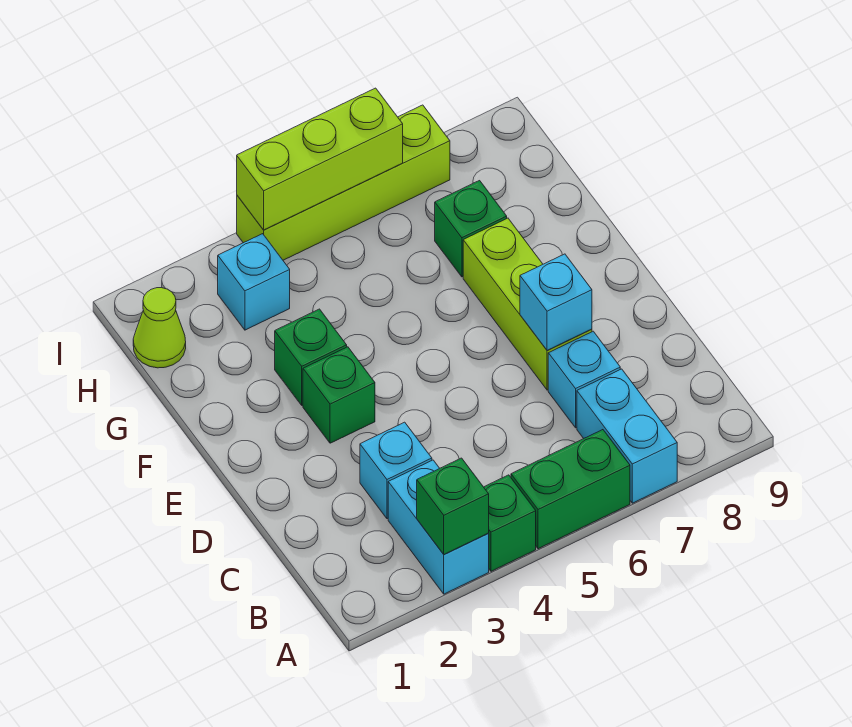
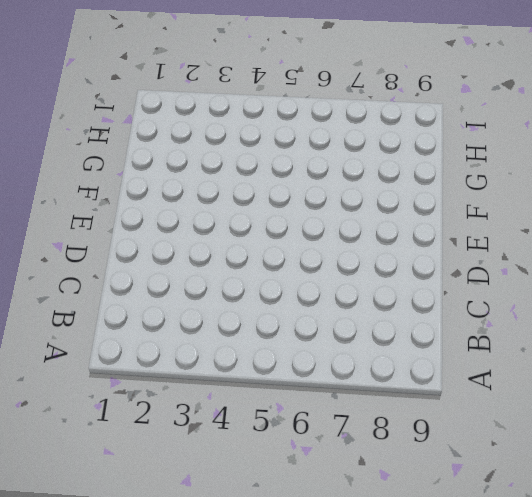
none -> cyan brick A3:B3 level 1
none -> green brick A4 level 1
none -> green brick A5:A6 level 1

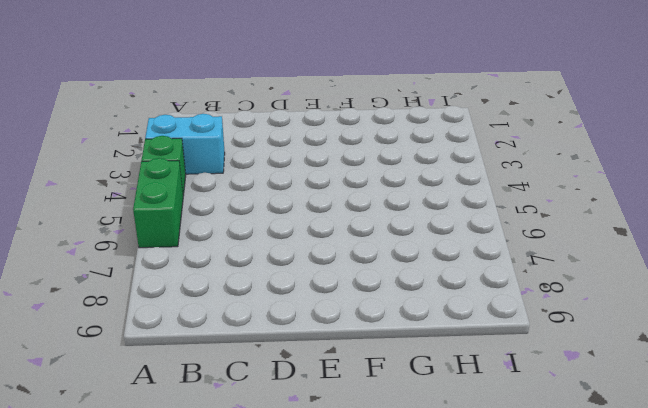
none -> cyan brick A7:B7 level 1
none -> cyan brick C3 level 1
none -> cyan brick C7 level 1

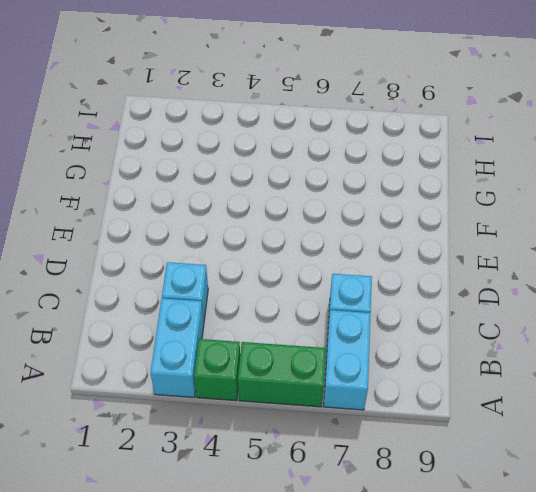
none -> lime brick D7:F7 level 1
none -> green brick E3 level 1
none -> green brick F3 level 1

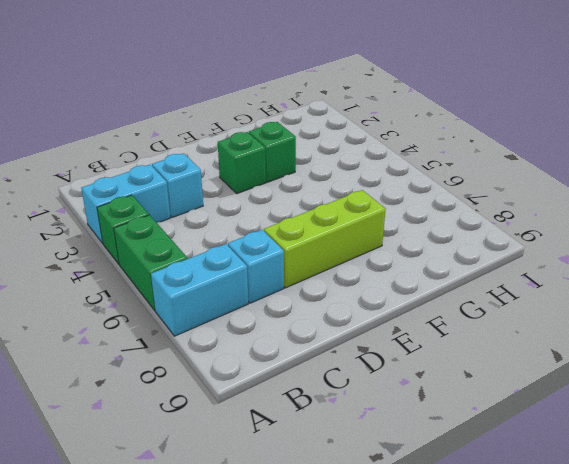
none -> green brick G7 level 1
none -> lime cone H1 level 1
none -> cyan brick H3 level 1

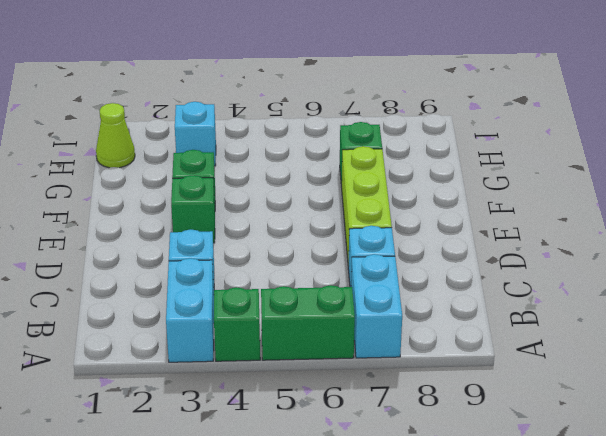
none -> lime brick I4:I7 level 1
none -> green brick A3 level 2
none -> cyan brick D7 level 2

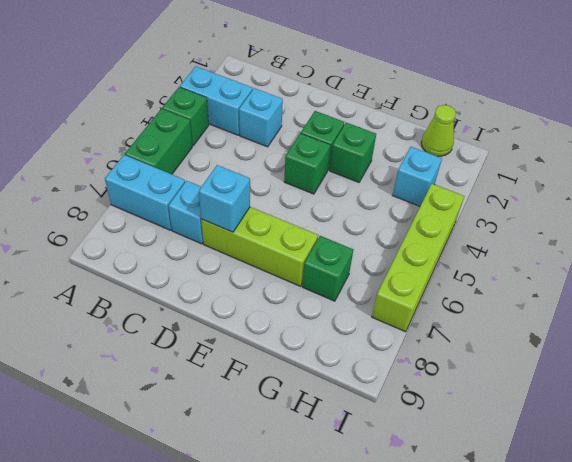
green brick E4 level 1 -> green brick A3 level 2
none -> lime brick I4:I6 level 2

